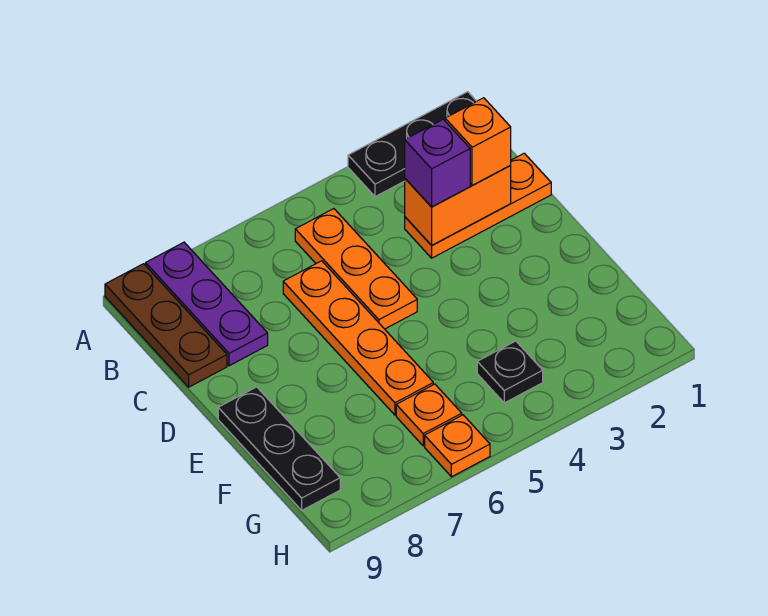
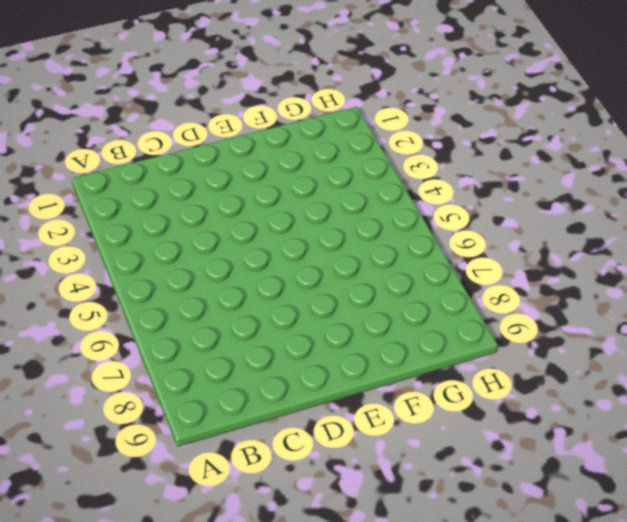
none -> black plate A1:A3 level 1
none -> purple plate A8:C8 level 1
none -> brown plate A9:C9 level 1

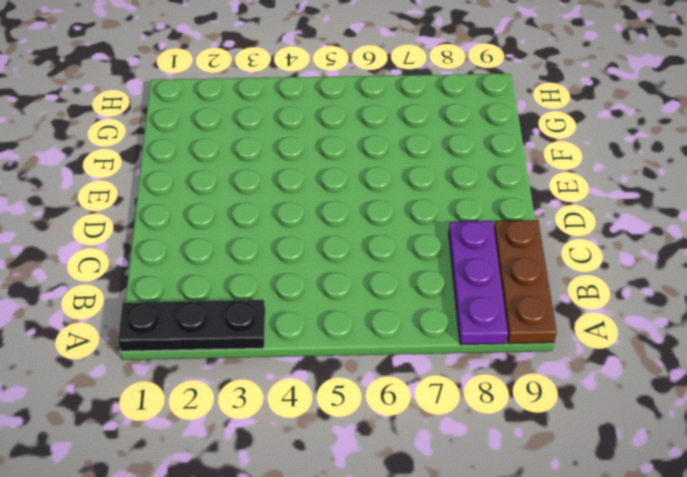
none -> orange plate B5:D5 level 1
none -> orange plate C1:C3 level 1
none -> orange plate C6:F6 level 1

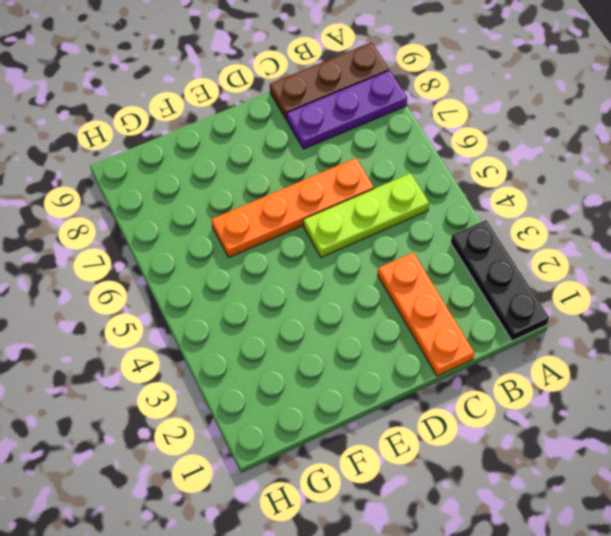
lime plate B5:D5 level 1 -> orange plate B5:D5 level 1
none -> black plate E9:G9 level 1
none -> black plate G4 level 1
none -> orange plate G6 level 1

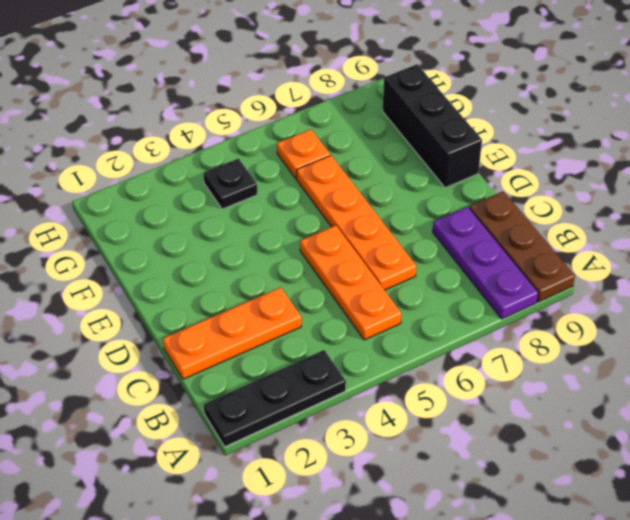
black brick E9:G9 level 1 -> black plate E9:G9 level 1
none -> orange plate H6 level 1
none -> orange brick C2:C3 level 2
none -> orange brick C2 level 3

